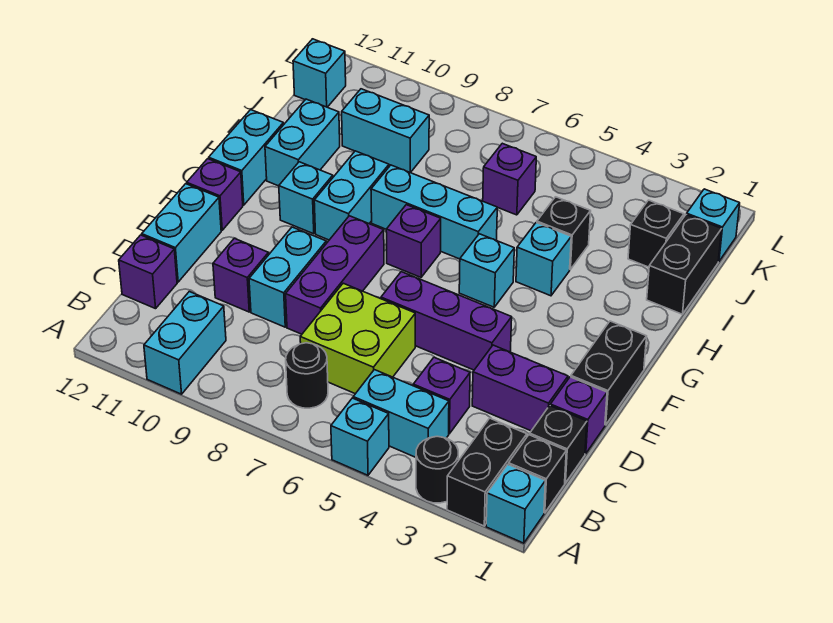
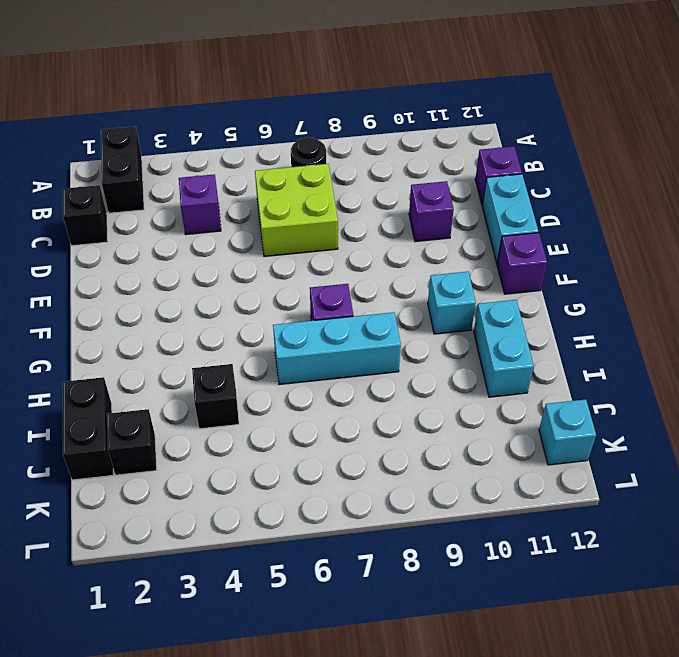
none -> cyan brick A1 level 1
none -> black round brick A3 level 1
none -> cyan brick A5 level 1
none -> cyan brick A10:B10 level 1

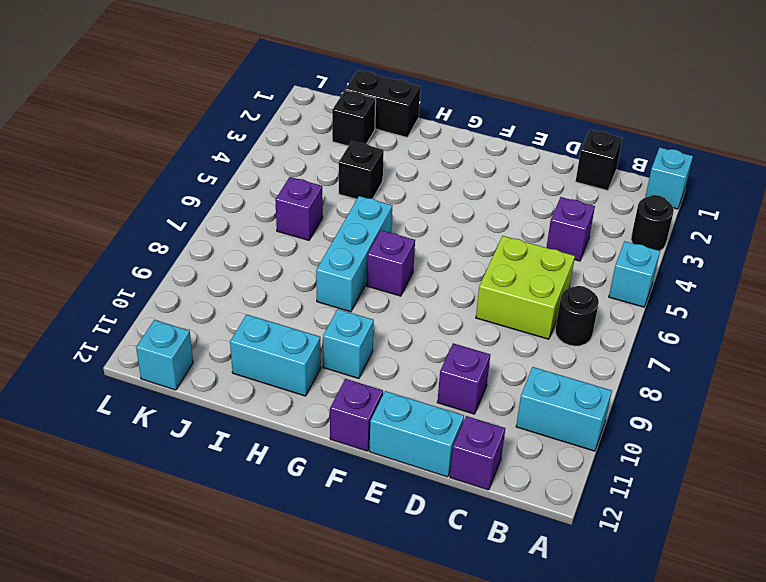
none -> black brick A2:B2 level 1
none -> black brick B1 level 1
none -> cyan brick B4:B5 level 1
none -> purple brick D1 level 1

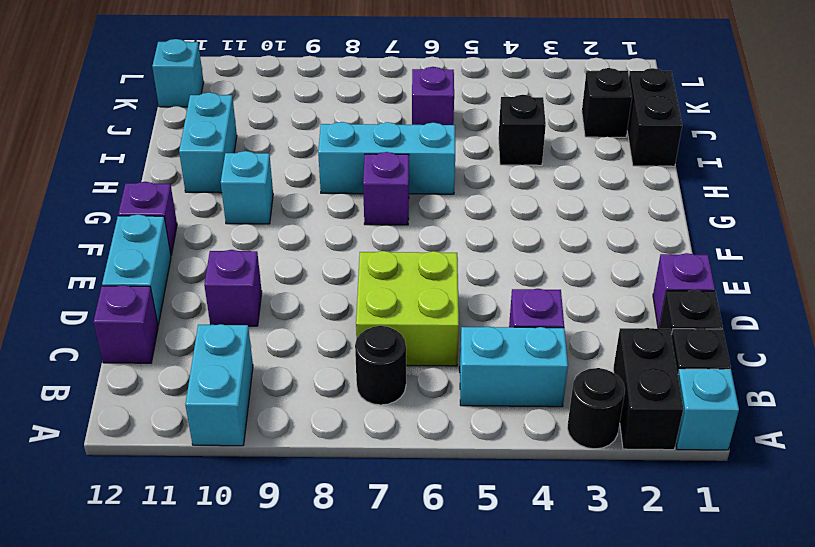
none -> cyan brick A5 level 1
none -> purple brick D2:D3 level 1
none -> purple brick D8:F8 level 1
none -> cyan brick D9:E9 level 1

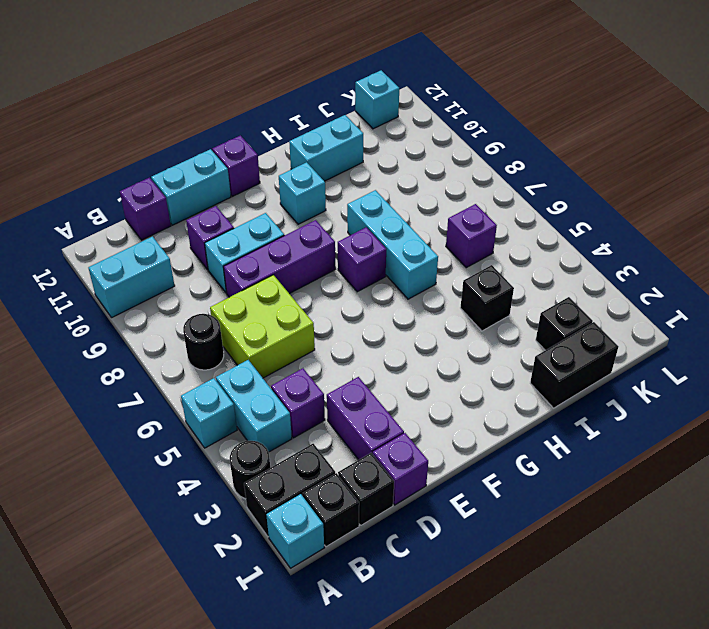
none -> black brick E1:F1 level 1
none -> purple brick E4:E6 level 1
none -> cyan brick G5 level 1
none -> cyan brick G9:H9 level 1

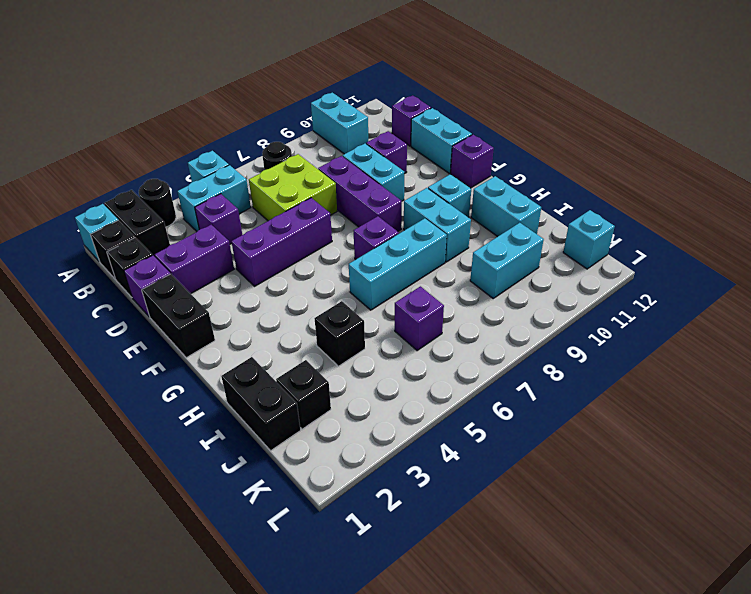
none -> cyan brick G5 level 1
none -> cyan brick G12:H12 level 1
none -> cyan brick H4 level 1
none -> cyan brick K1 level 1

